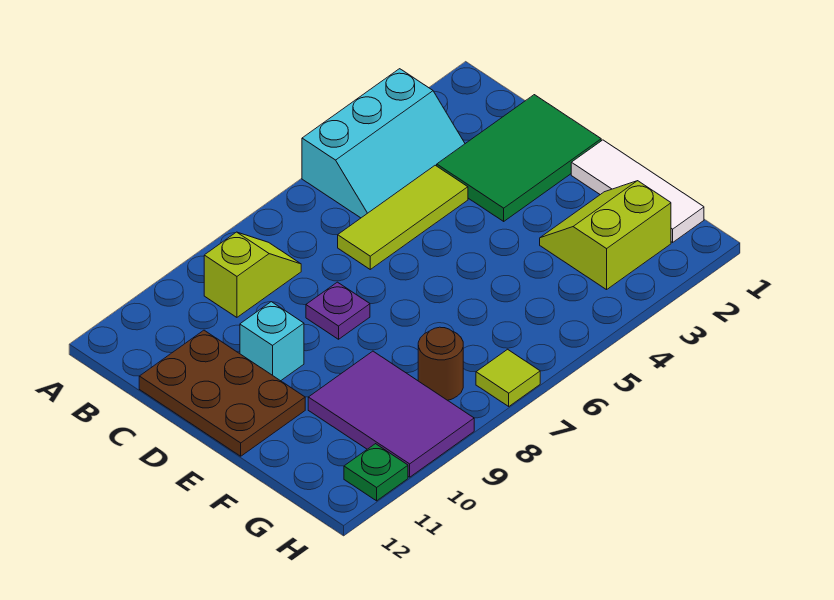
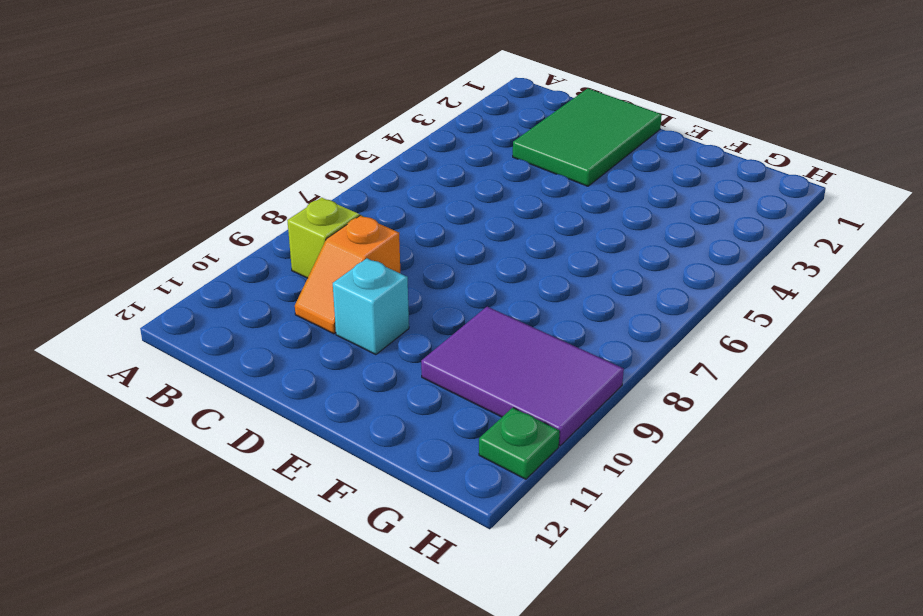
orange slope C9:C10 level 1 top 9 -> none
none -> cyan slope A3:B5 level 1 top A
none -> lime tile C4:C6 level 1
none -> brown plate C11:E12 level 1

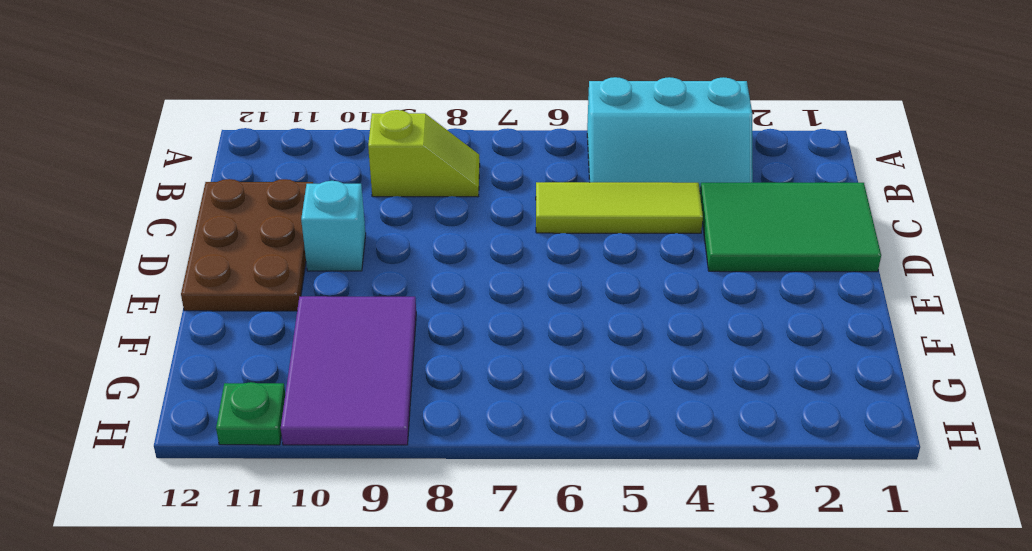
none -> purple plate D8 level 1
none -> white tile E1:G1 level 1
none -> lime slope F2:G3 level 1 top G

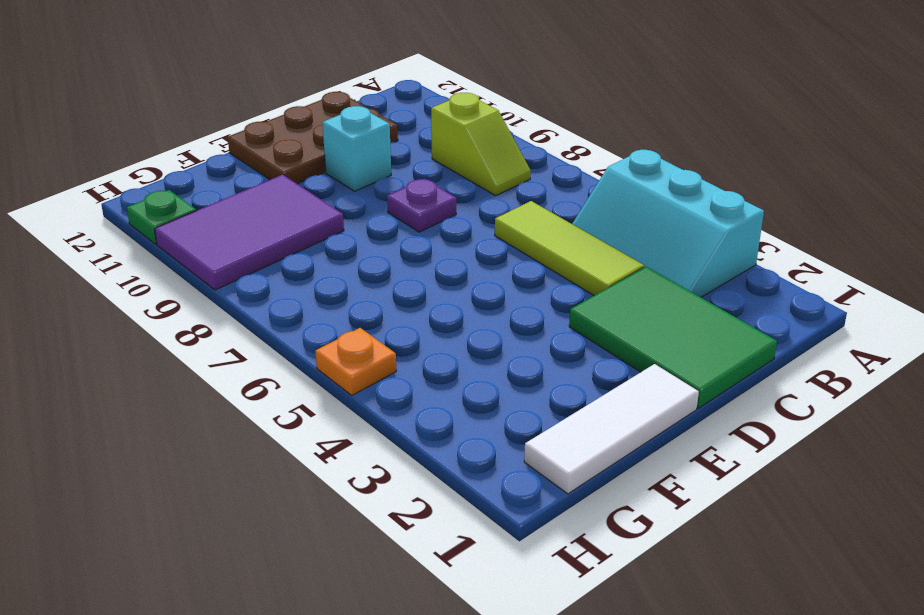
orange plate H5 level 1 -> none
none -> lime slope F2:G3 level 1 top G
none -> brown round brick G8 level 1
none -> lime tile H7 level 1

